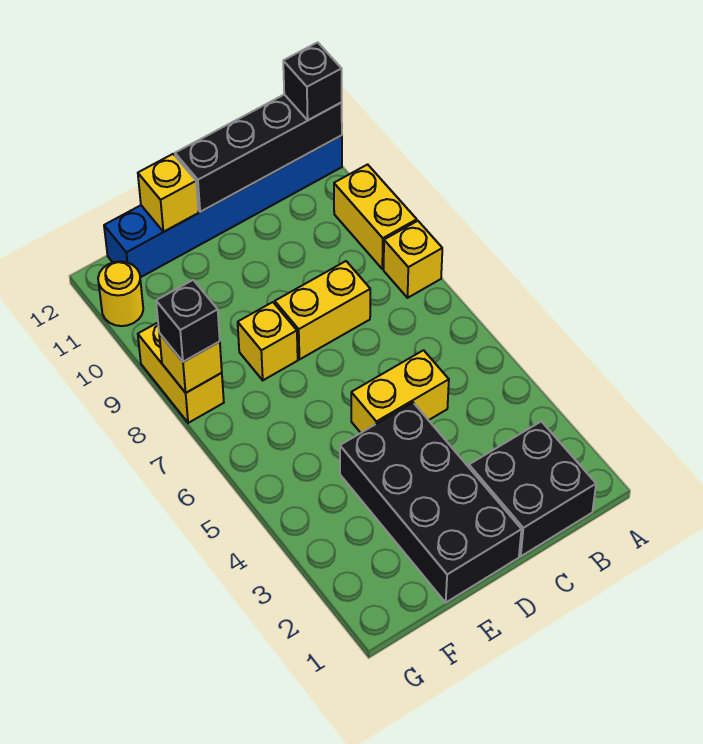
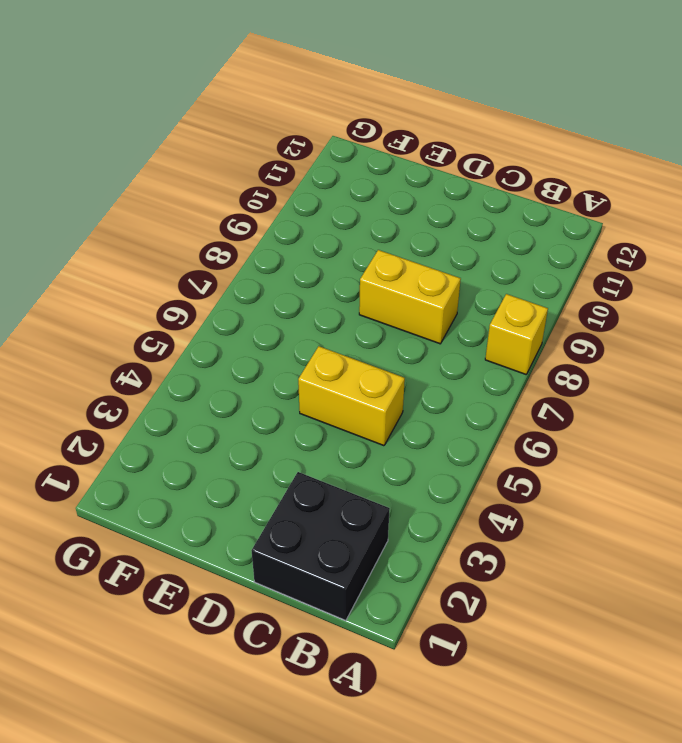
none -> yellow brick A9:A10 level 1
none -> blue brick A12:F12 level 1
none -> black brick D1:E4 level 1

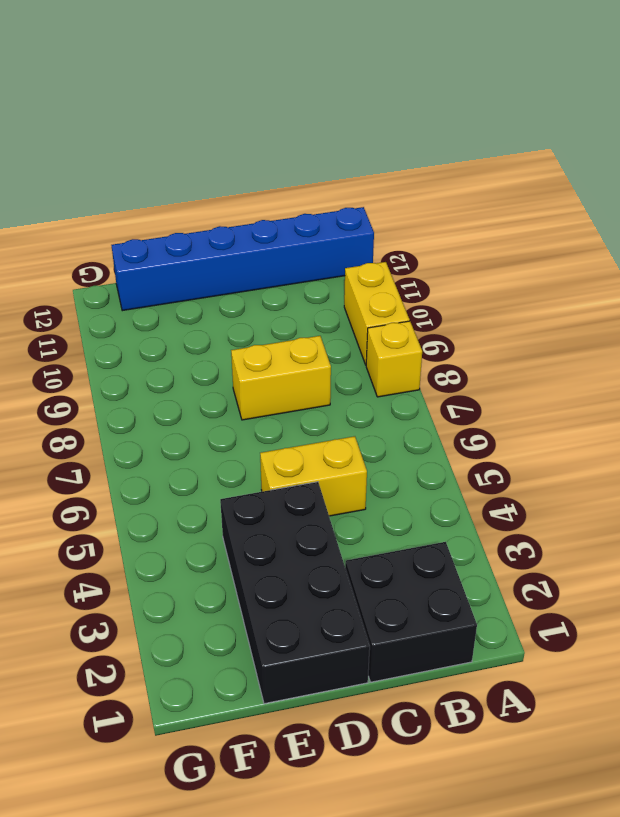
none -> yellow brick E8 level 1
none -> yellow brick G8:G9 level 1
none -> yellow round brick G11 level 1

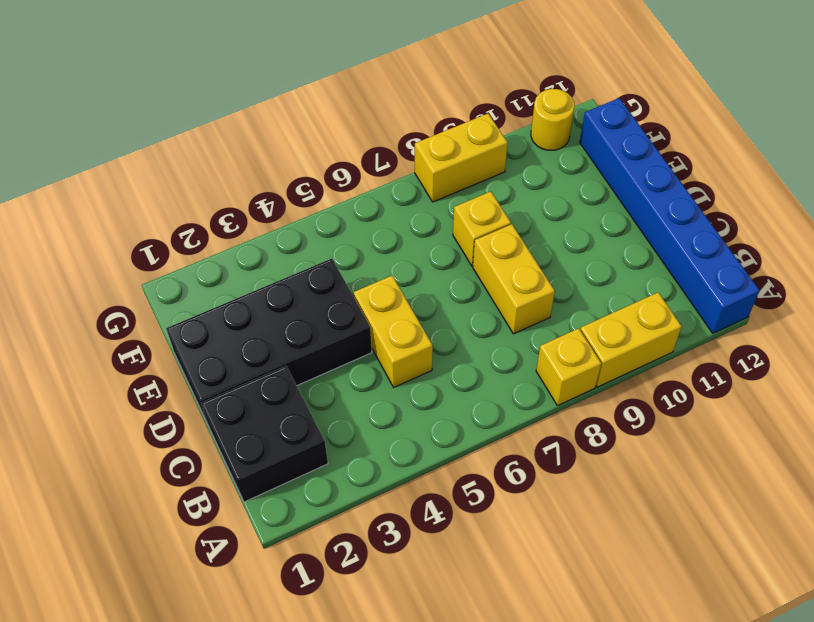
none -> black brick A12:D12 level 2
none -> yellow brick E12 level 2
none -> yellow brick G8 level 2

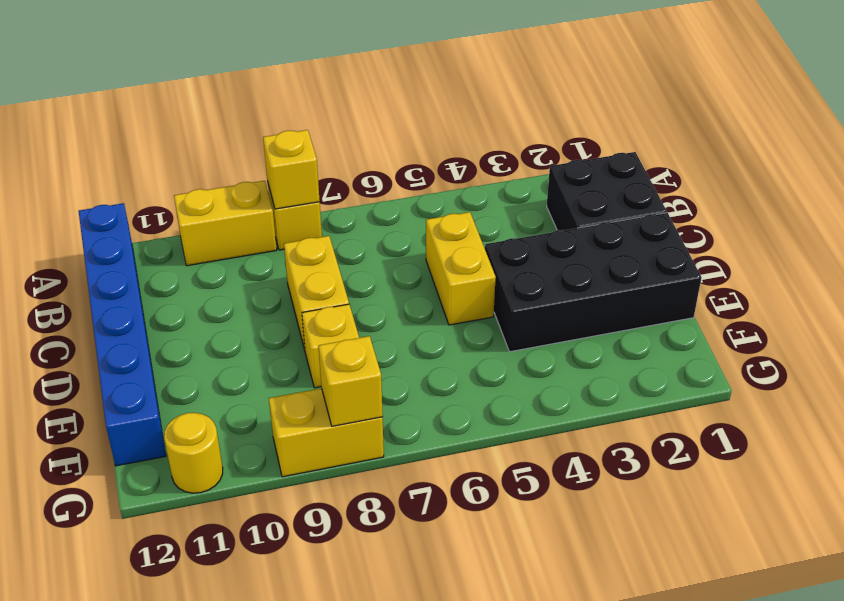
yellow brick A8 level 2 -> yellow brick E12 level 2
none -> black brick A12:D12 level 2
none -> black brick A12 level 3
none -> black brick G8 level 3

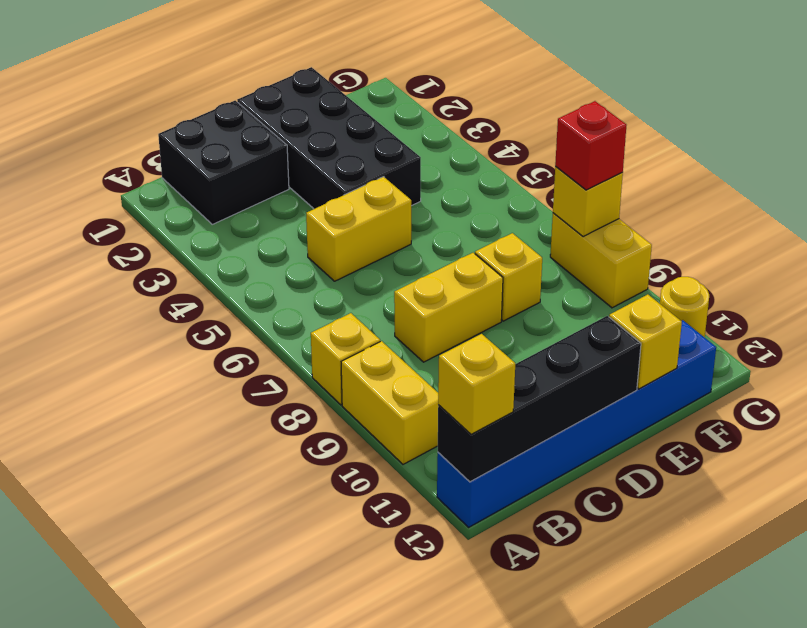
yellow brick A12 level 3 -> black brick A12 level 3
red brick G8 level 3 -> black brick G8 level 3

